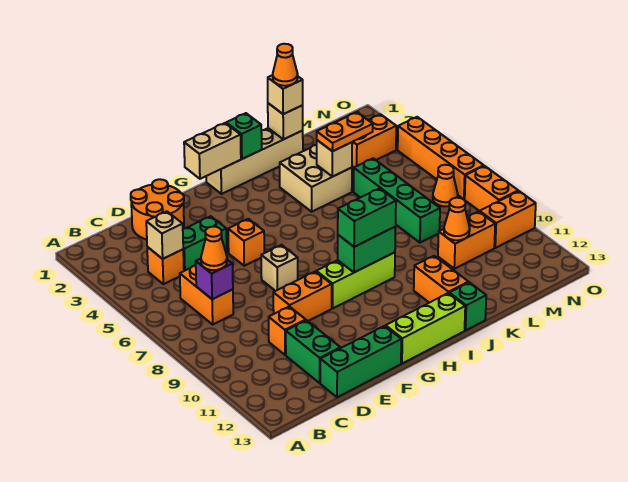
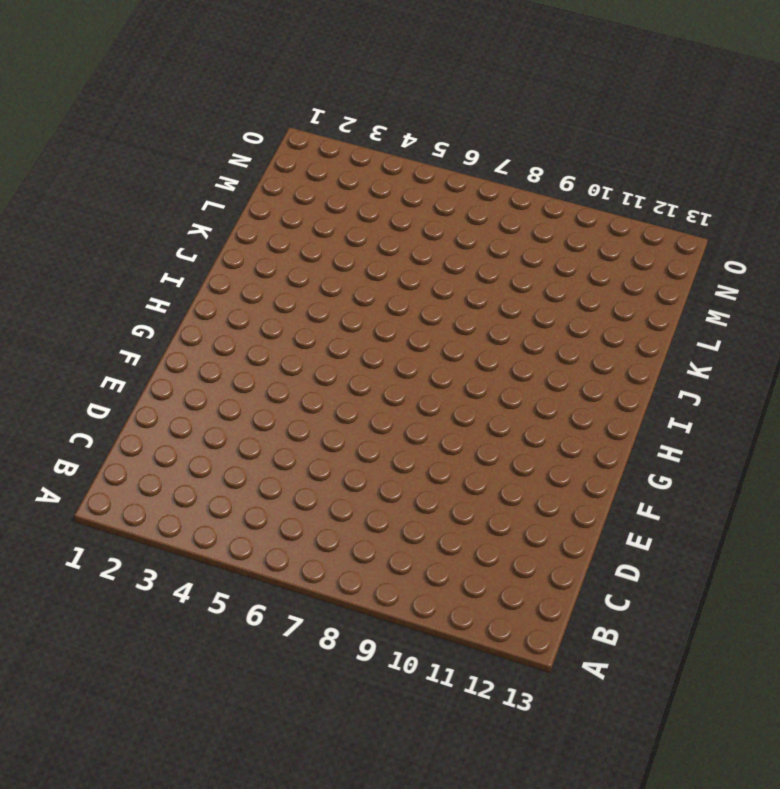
none -> orange brick C4 level 1
none -> orange brick C6:C7 level 1
none -> orange round brick D1:E2 level 1
none -> green brick D4:E4 level 1

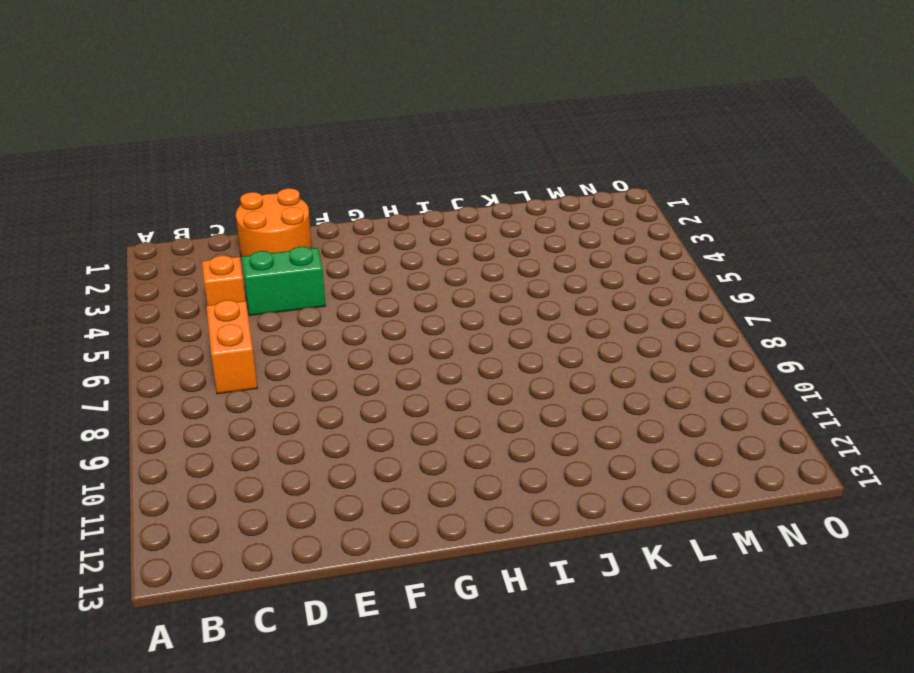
none -> orange brick D10 level 1
none -> green brick D11:D12 level 1
none -> green brick D13:F13 level 1
none -> orange brick E9:F9 level 1

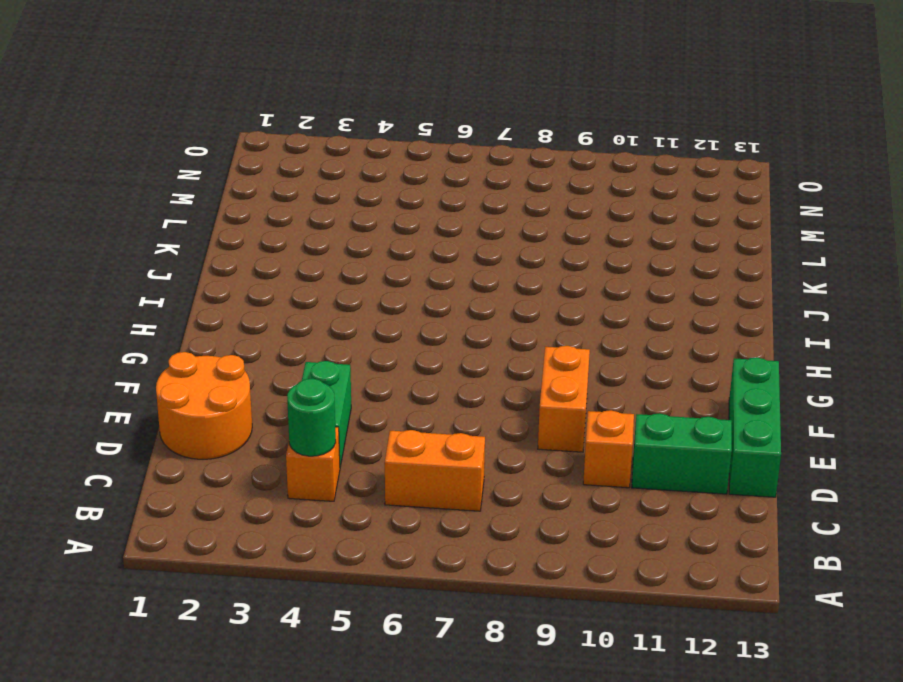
green round brick C4 level 2 -> tan brick C4 level 2
none -> orange brick F5 level 1
none -> tan brick F7 level 1
none -> lime brick G9:I9 level 1
none -> lime brick G13:I13 level 1

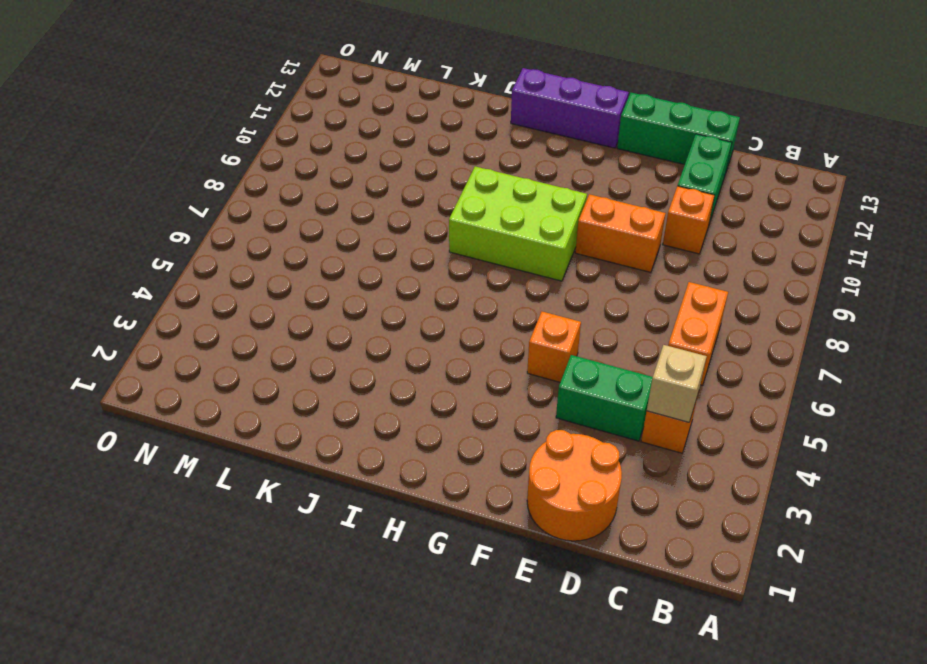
lime brick G8:I9 level 1 -> lime brick G9:I9 level 1
purple brick G13:I13 level 1 -> lime brick G13:I13 level 1
none -> tan brick F7 level 1
none -> tan brick H1:K1 level 1
none -> tan brick J3:K4 level 1
none -> orange brick J11:J12 level 1

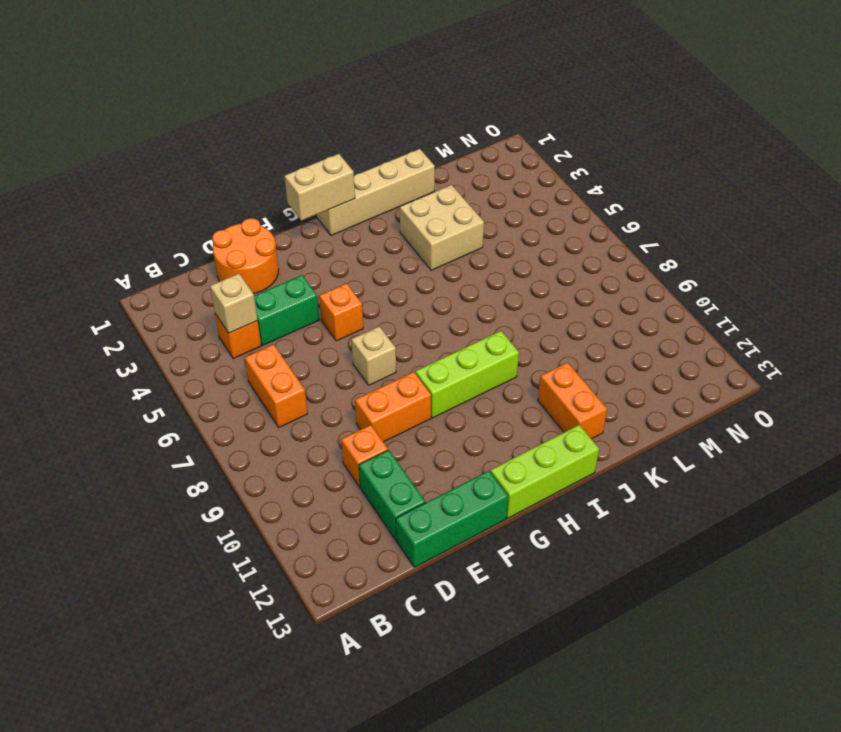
none -> green brick J13 level 1
none -> green brick L5:L8 level 1
none -> orange brick L10:M10 level 1
none -> orange brick M3:N3 level 1

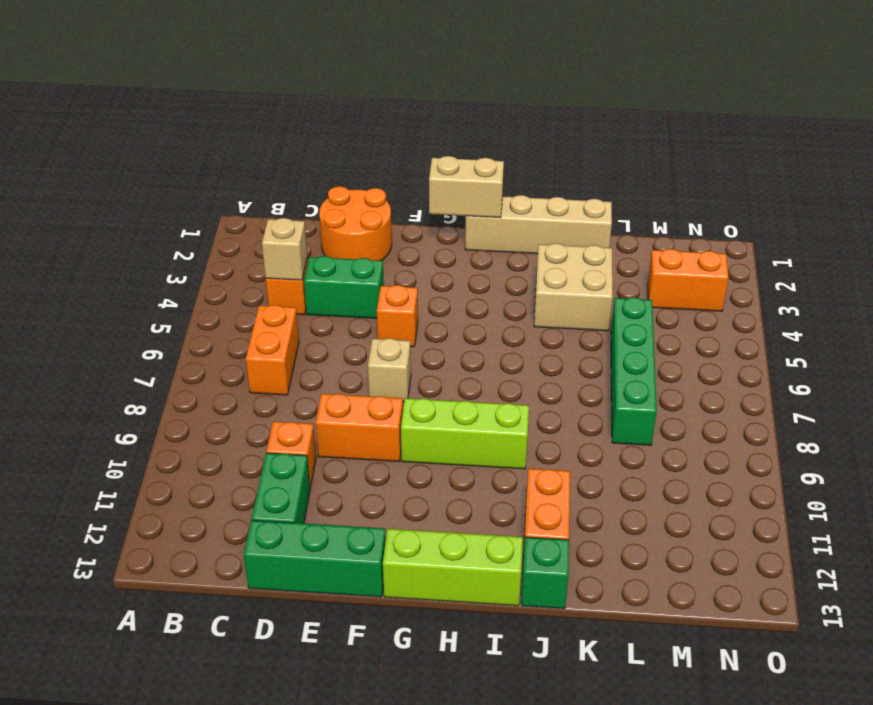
none -> orange brick L10:M10 level 1
none -> orange cone N7 level 1
none -> orange brick N10:O10 level 1
none -> orange brick O4:O7 level 1

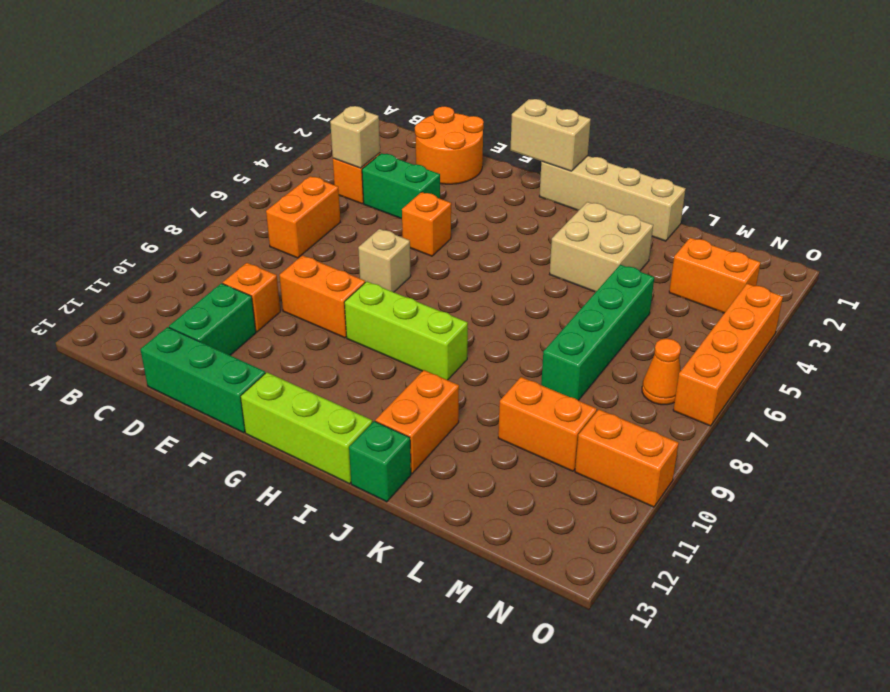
none -> orange brick O8:O9 level 1
none -> purple brick C7 level 2
none -> green brick H9:I9 level 2
none -> green brick I1 level 2

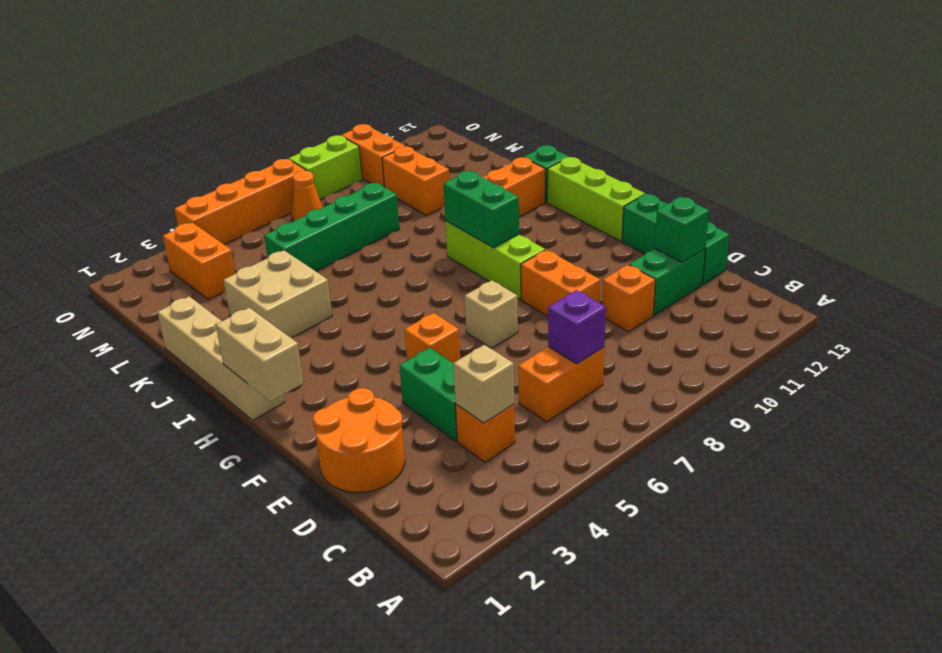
green brick D12 level 2 -> green brick I1 level 2
lime brick O8:O9 level 1 -> orange brick O8:O9 level 1
none -> tan brick K1 level 2
none -> tan brick K4 level 2
none -> orange cone L10 level 2
none -> orange cone C7 level 3

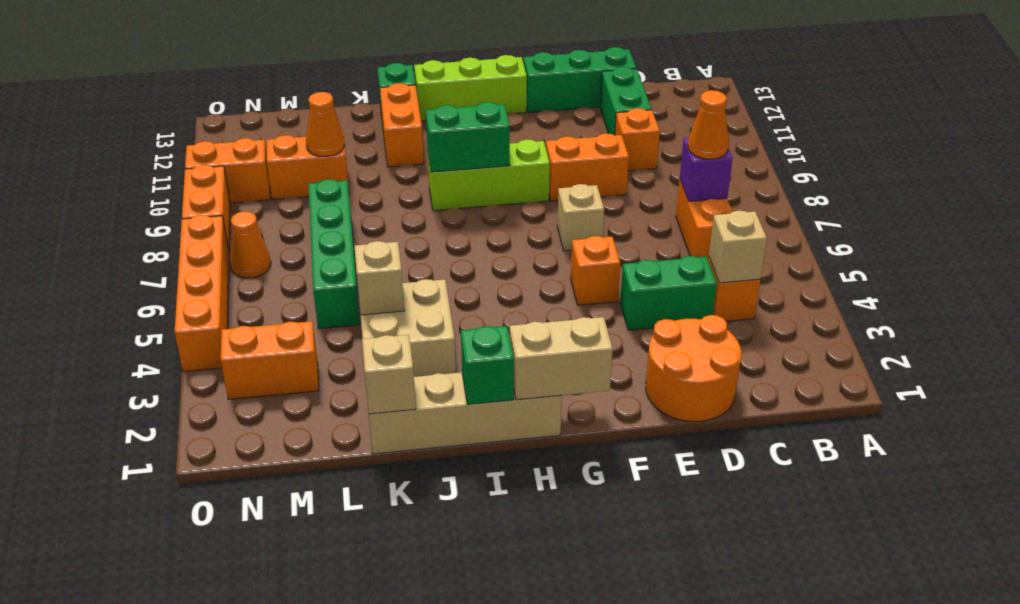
none -> green brick H9:I9 level 3
none -> tan brick K1 level 3
none -> orange plate K4:L4 level 3
none -> orange cone K1 level 4

